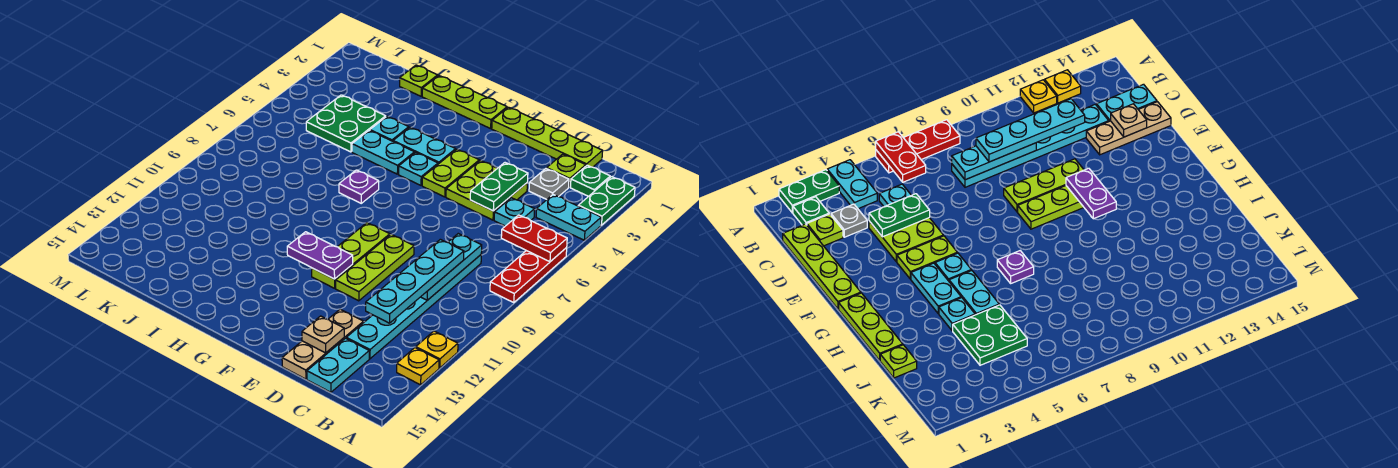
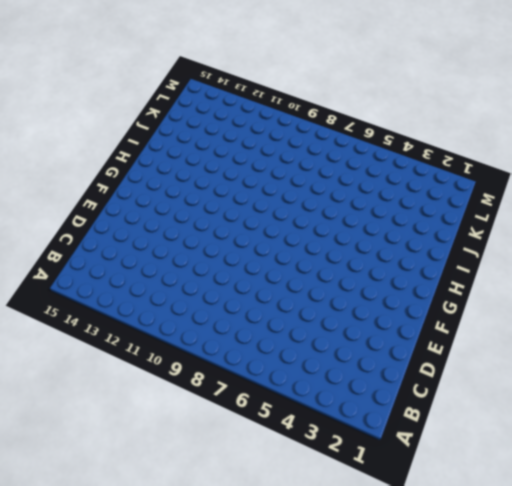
none -> green plate A2:A3 level 1
none -> cyan plate A4:B4 level 1
none -> red plate A6:A8 level 1
none -> yellow plate A12 level 1

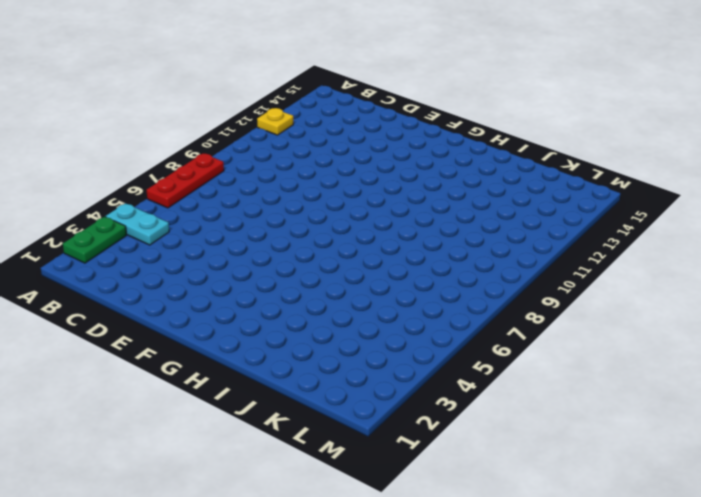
none -> yellow plate A13 level 1
none -> green plate B2 level 1
none -> lime plate C1:F1 level 1
none -> lime plate C2 level 1

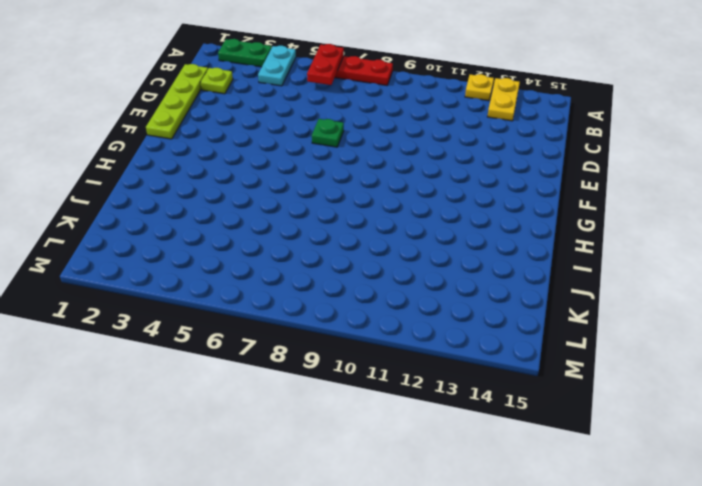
yellow plate A13:B13 level 1 -> yellow plate A13 level 1
green plate E7 level 1 -> green plate B2 level 1
none -> grey plate C3 level 1
none -> cyan plate C5 level 1
none -> cyan plate C8:C13 level 1
none -> cyan plate C14:C15 level 1

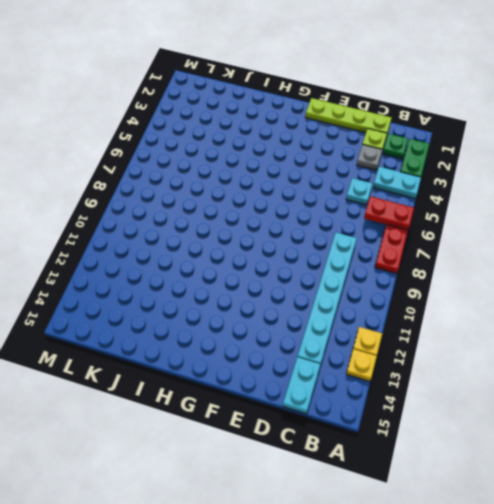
none -> lime plate D4:E5 level 1
none -> tan plate D13:D15 level 1
none -> lime plate E9:E11 level 1
none -> lime plate F4:F5 level 1

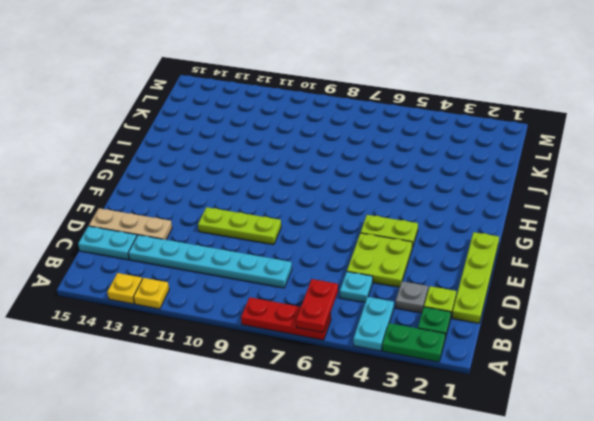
none -> lime plate F9:F11 level 1
none -> lime plate G1:I1 level 1
none -> cyan plate G4:H4 level 1
none -> cyan plate G5 level 1

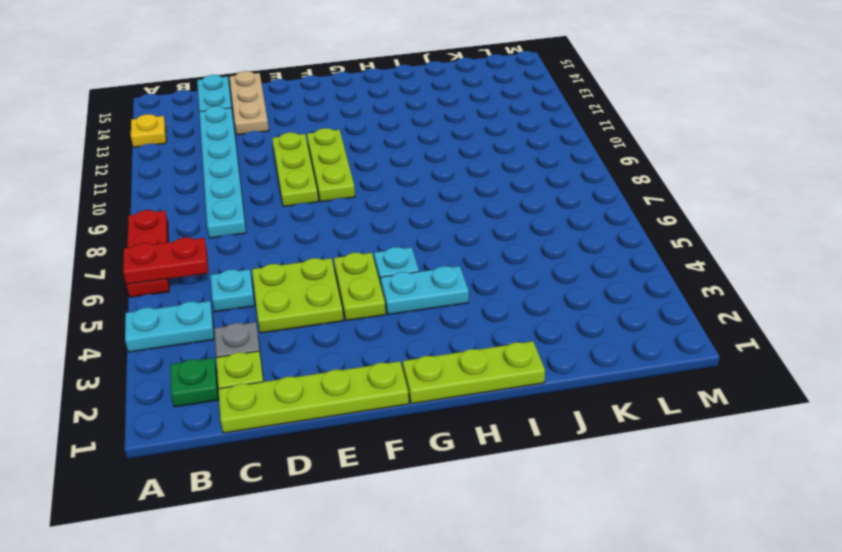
none -> green plate A2:A3 level 1
none -> yellow plate A12 level 1
none -> cyan plate H5:I5 level 1
none -> purple plate H7 level 1

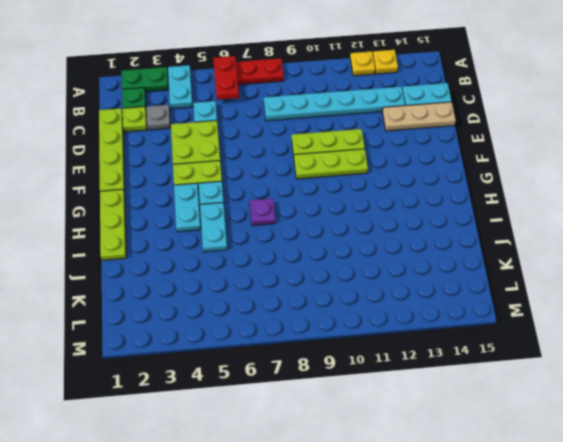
none -> cyan plate I4 level 1
none -> lime plate J1 level 1
none -> green plate J4:K5 level 1
none -> cyan plate C8:C10 level 2

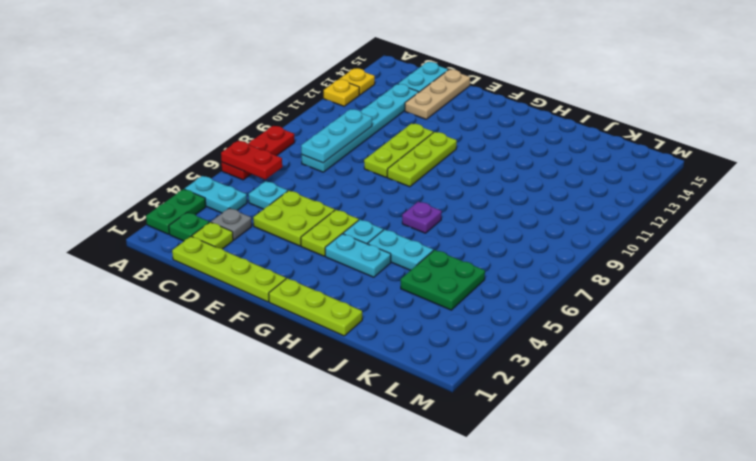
none -> cyan plate I4 level 1
none -> lime plate J1 level 1
none -> green plate D4:D5 level 2
none -> tan plate D14 level 2

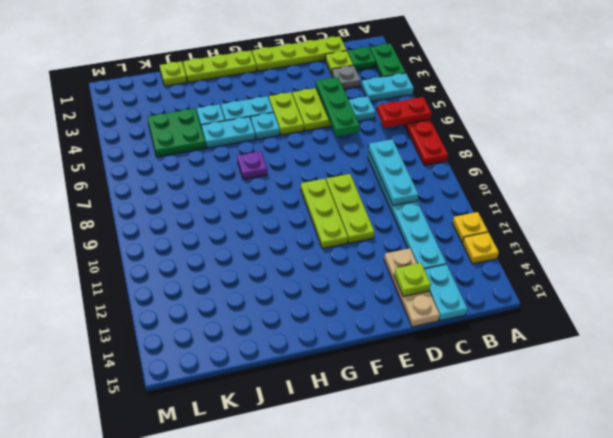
green plate D4:D6 level 2 -> green plate D4:D5 level 2
lime plate D14 level 2 -> tan plate D14 level 2
none -> purple plate F11:G11 level 2
none -> cyan plate C9:C12 level 3

